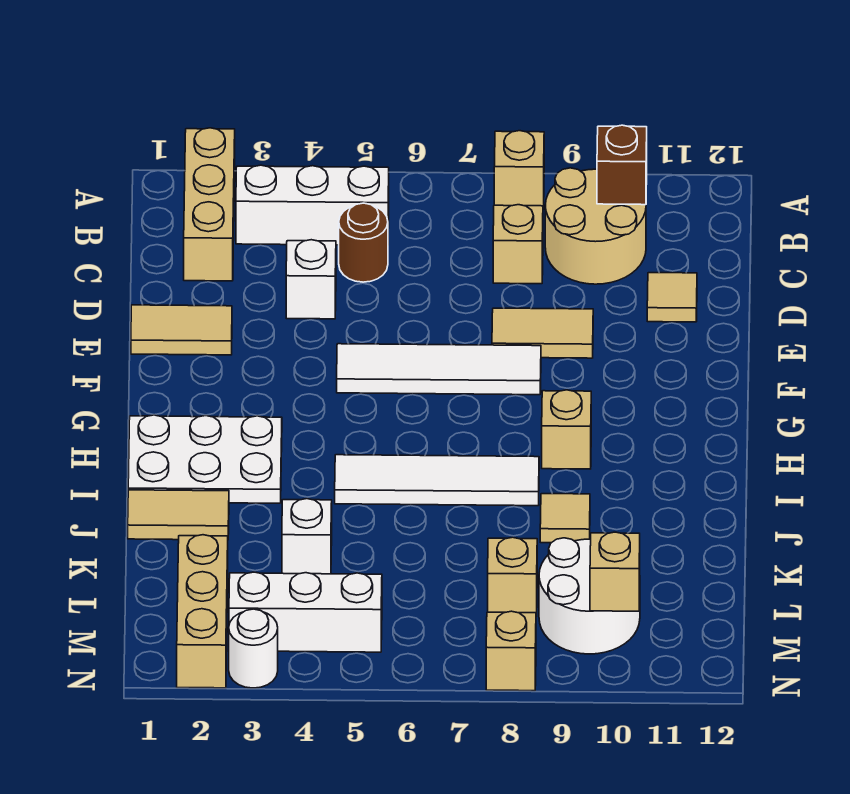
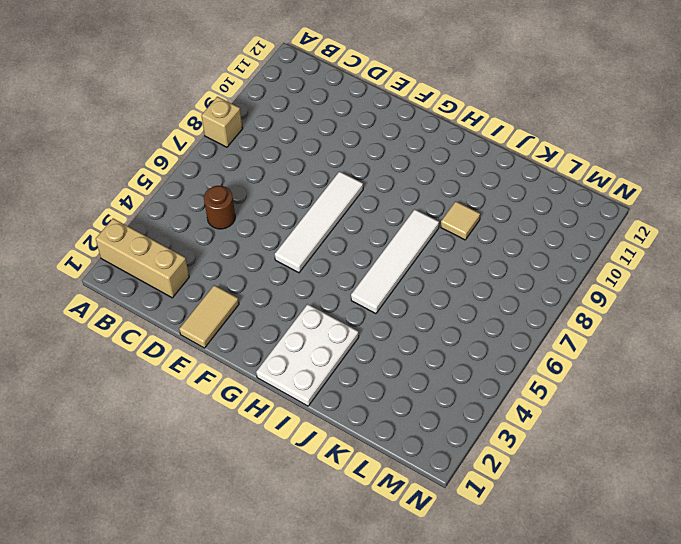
none -> white brick B3:B5 level 1
none -> tan round brick B9:C10 level 1
none -> tan brick C8 level 1

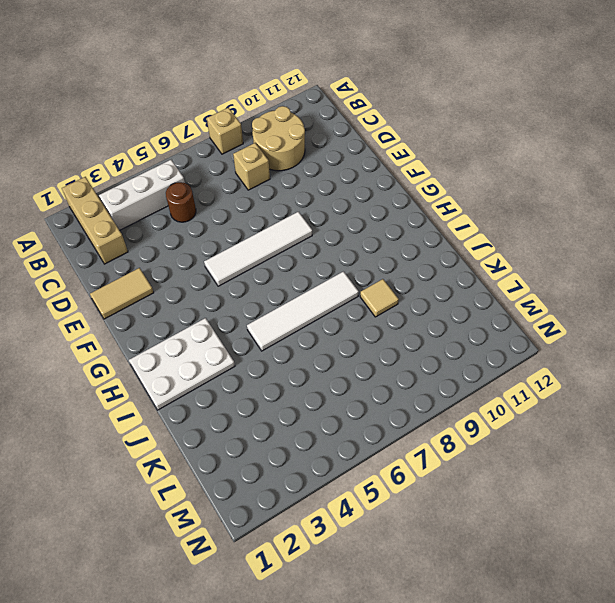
none -> white brick D4 level 1
none -> tan tile D11 level 1
none -> tan tile E8:E9 level 1

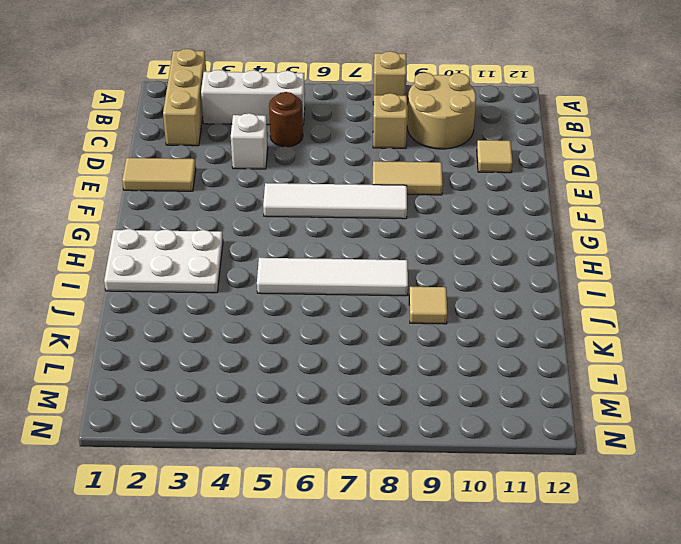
none -> tan brick H9 level 1
none -> tan tile J1:J2 level 1
none -> white brick K4 level 1

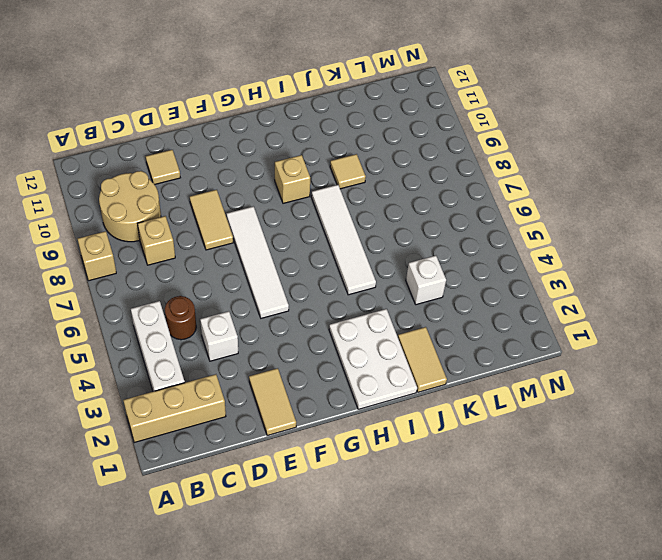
none -> tan brick L2:N2 level 1
none -> tan brick L8 level 1
none -> white round brick L9:M10 level 1

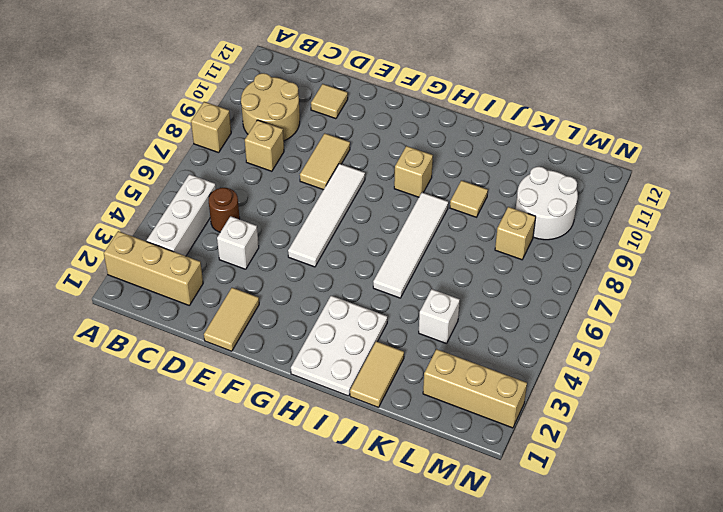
none -> white brick M3:M5 level 1
none -> white round brick N3 level 1
none -> tan brick N8 level 1

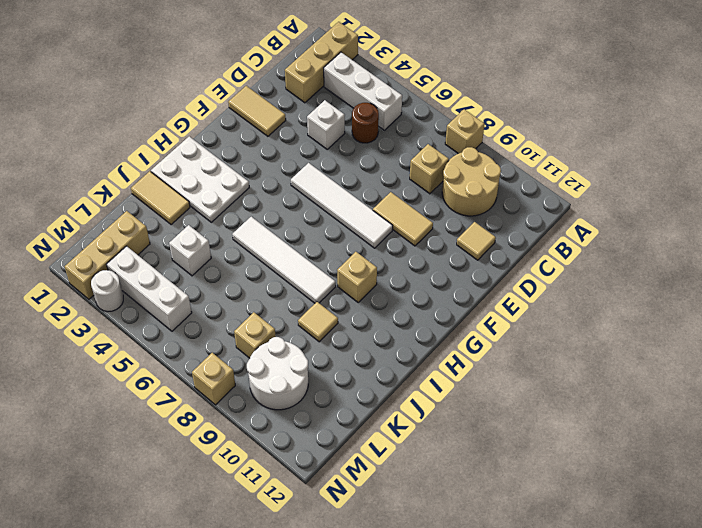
none -> brown brick B10 level 2
none -> tan brick M10 level 2

